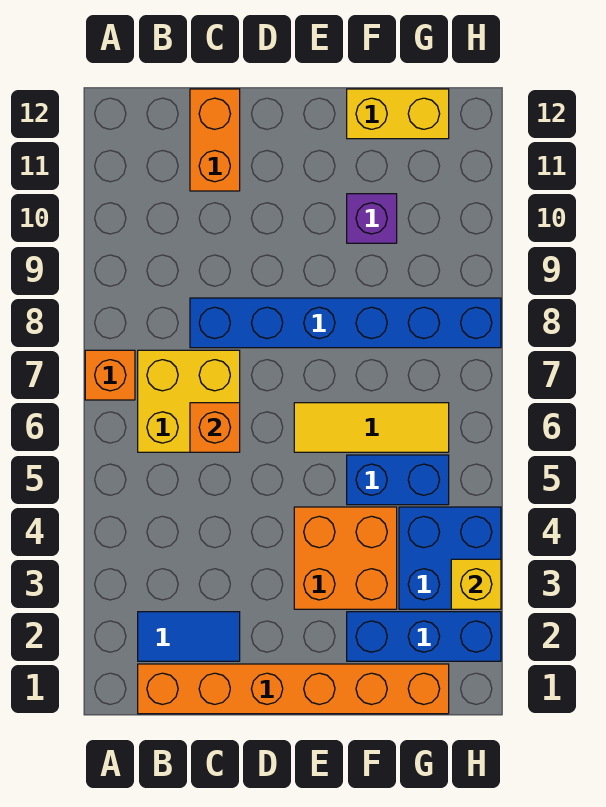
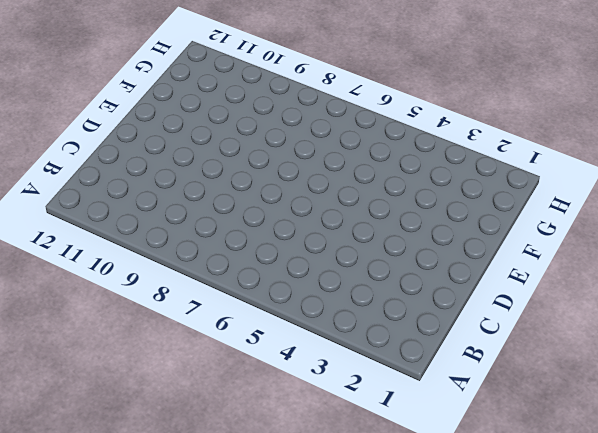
none -> orange brick A7 level 1
none -> orange brick B1:G1 level 1
none -> blue tile B2:C2 level 1

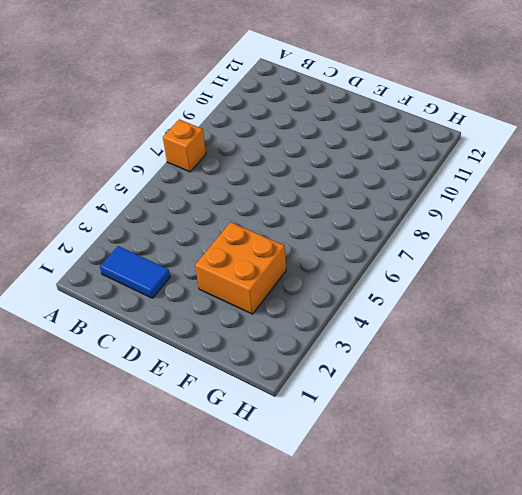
none -> orange brick B1:G1 level 1
none -> yellow brick B6:C7 level 1
none -> blue brick C8:H8 level 1

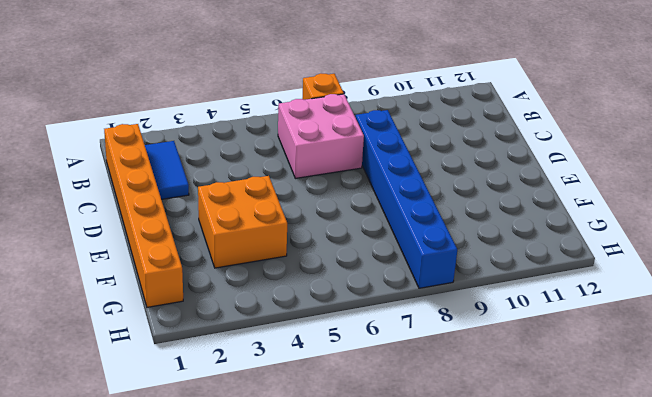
pink brick B6:C7 level 1 -> yellow brick B6:C7 level 1
none -> orange brick C11:C12 level 1
none -> yellow tile E6:G6 level 1
none -> blue brick F2:H2 level 1

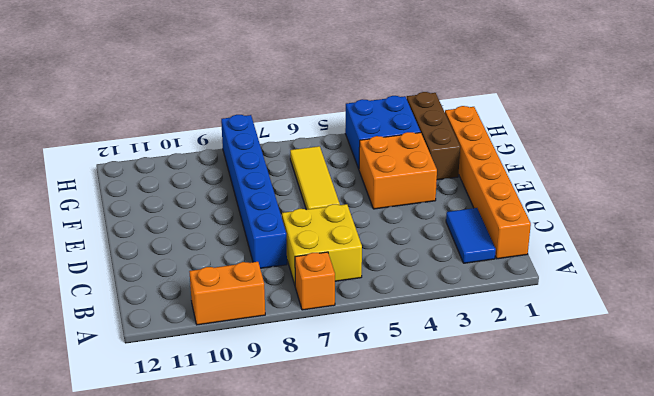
orange brick A9:A10 level 1 -> orange brick C11:C12 level 1
brown brick F2:H2 level 1 -> blue brick F2:H2 level 1
none -> blue brick F5:G5 level 1
none -> purple brick F10 level 1
none -> yellow brick F12:G12 level 1

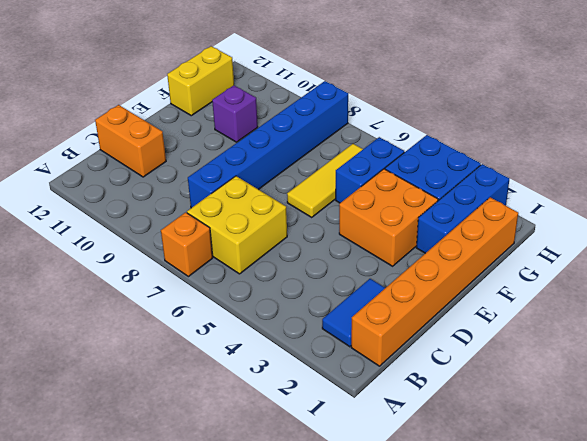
none -> orange brick C6 level 2
none -> yellow brick H3 level 2

